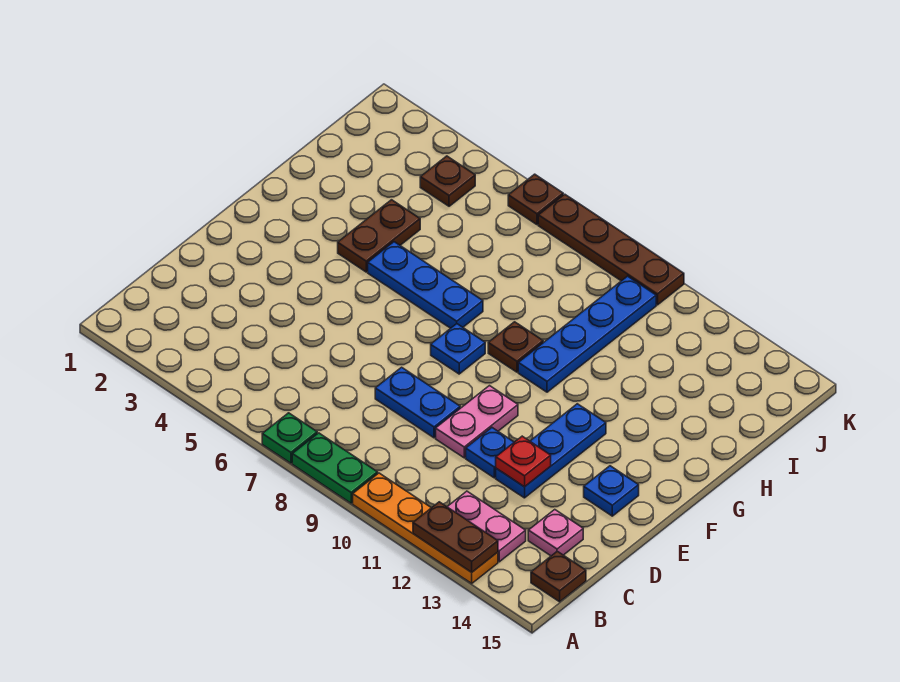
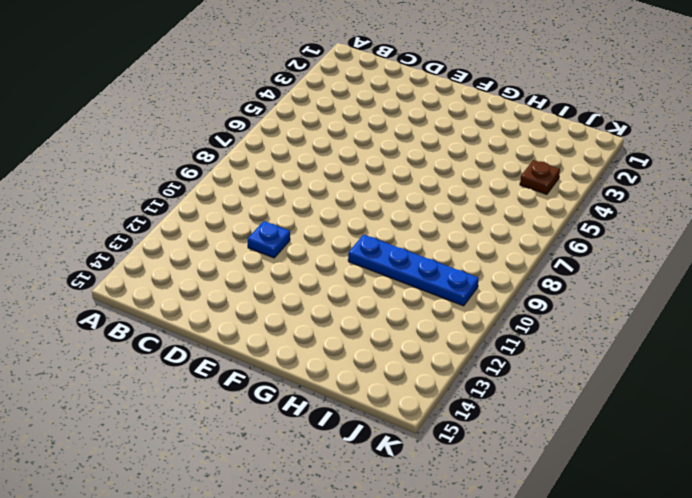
none -> green plate A7 level 1
none -> green plate A8:A9 level 1
none -> orange plate A10:A13 level 1

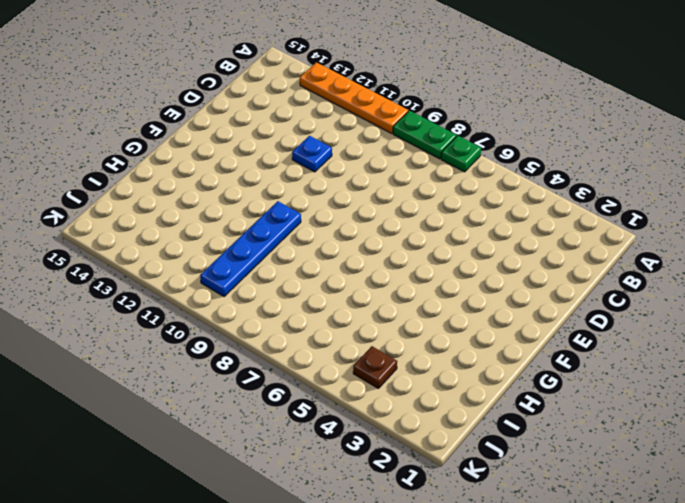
none -> pink plate B12:B13 level 1
none -> brown plate B15 level 1
none -> pink plate C14 level 1

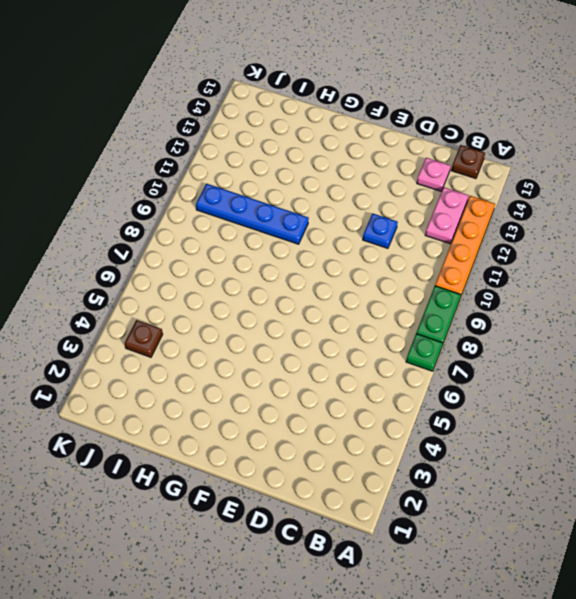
none -> blue plate D8:D9 level 1
none -> pink plate D10:E10 level 1
none -> blue plate D12:F12 level 1

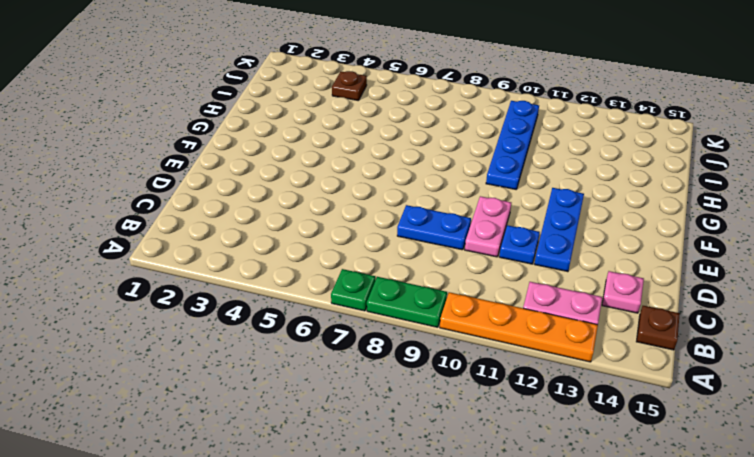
none -> blue plate E14 level 1
none -> blue plate F8 level 1
none -> brown plate G4:H4 level 1

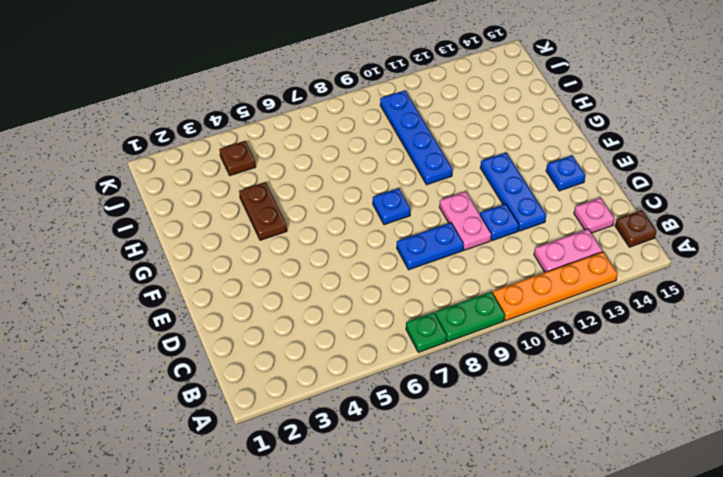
none -> blue plate G5:G7 level 1
none -> brown plate G9 level 1
none -> brown plate K6 level 1

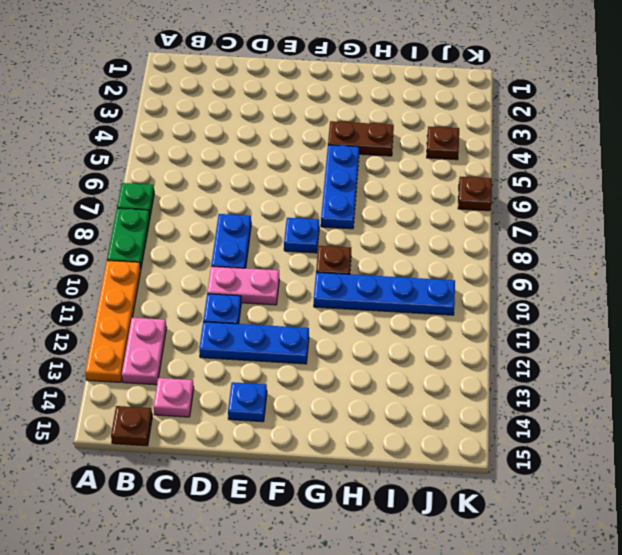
none -> brown plate K7:K10 level 1
none -> brown plate A12:A13 level 2
none -> red plate D12 level 2

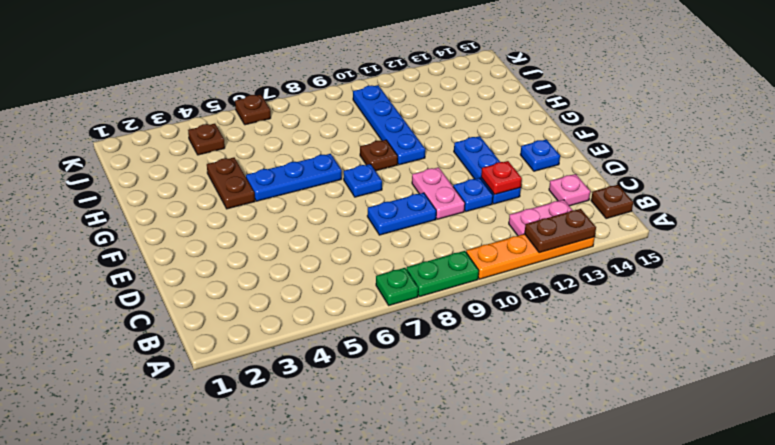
none -> brown plate K7:K10 level 1

